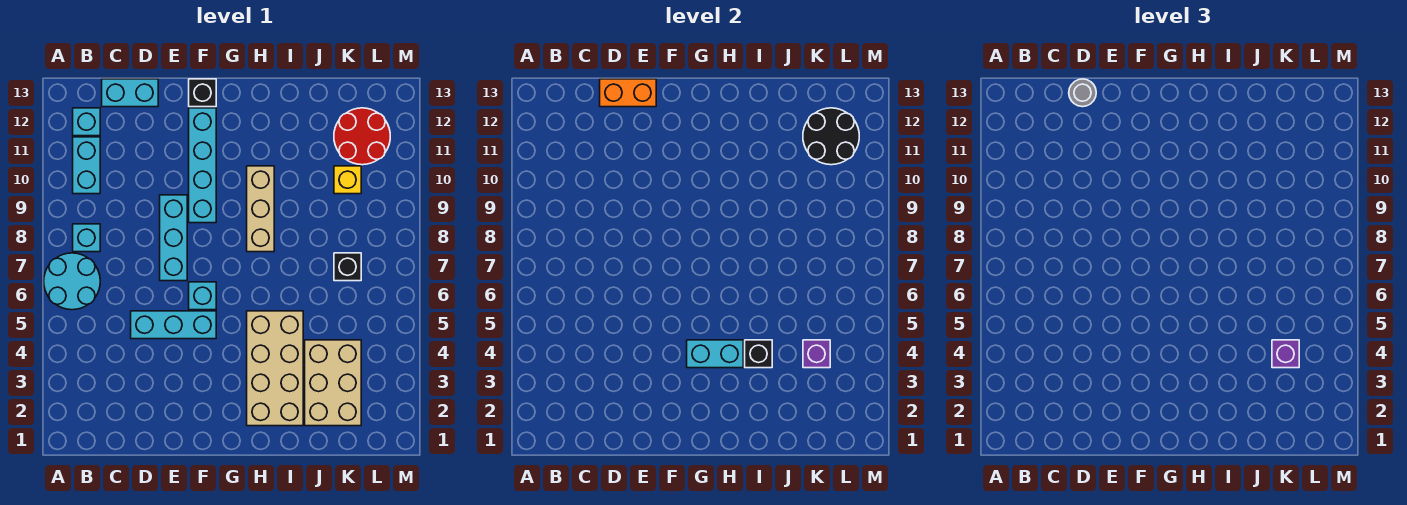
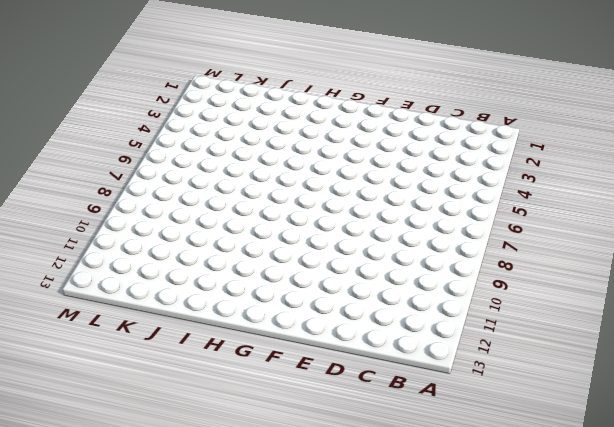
none -> cyan round brick A6:B7 level 1
none -> cyan brick B8 level 1
none -> cyan brick B10:B11 level 1

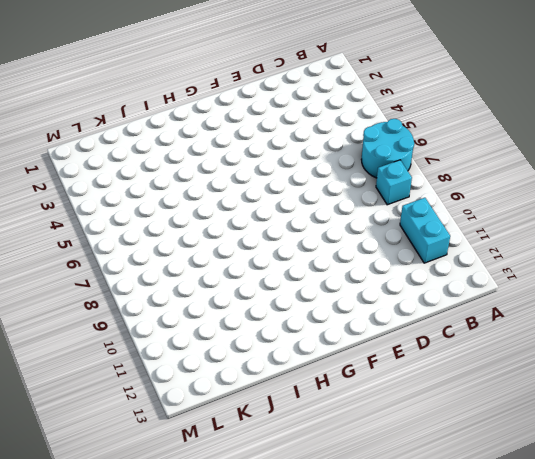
none -> cyan brick B12 level 1
none -> cyan brick C13:D13 level 1
none -> cyan brick D5:F5 level 1

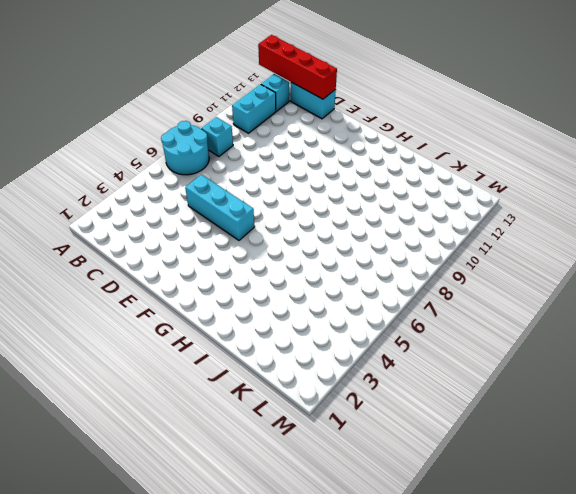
red brick A13:D13 level 2 -> orange brick D13:E13 level 2
none -> cyan brick E7:E9 level 1
none -> cyan brick F6 level 1
none -> cyan brick F9:F12 level 1

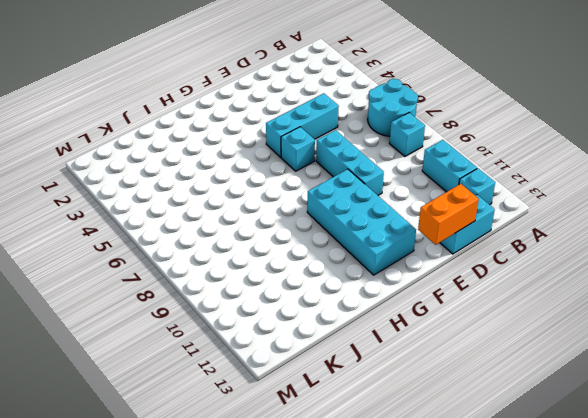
cyan brick F9:G12 level 1 -> cyan brick F9:F12 level 1
none -> black brick F13 level 1
none -> tan brick H2:I5 level 1
none -> tan brick H8:H10 level 1

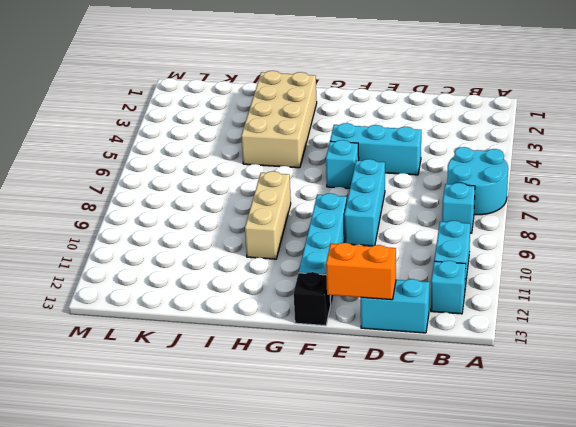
none -> tan brick J2:K4 level 1
none -> black brick K7 level 1
none -> yellow brick K10 level 1

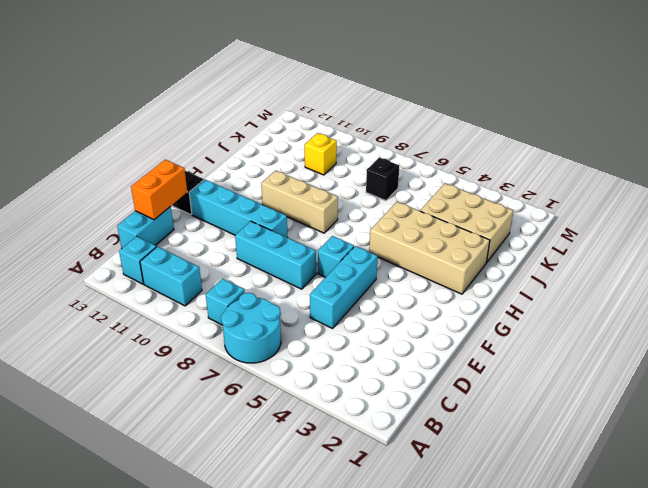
none -> red round brick K11:L12 level 1
none -> cyan brick G4:H4 level 2
none -> black brick I4 level 2

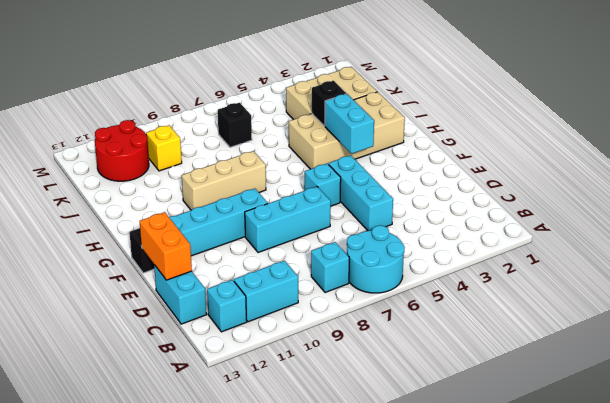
none -> purple brick K4 level 2
none -> black round brick K11:L12 level 2
none -> grey round brick D13 level 3

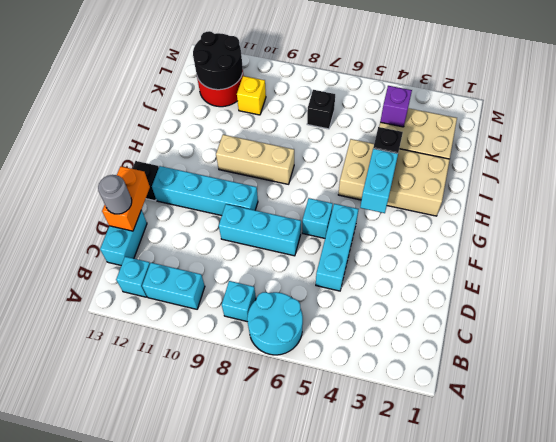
none -> purple brick K4 level 3

